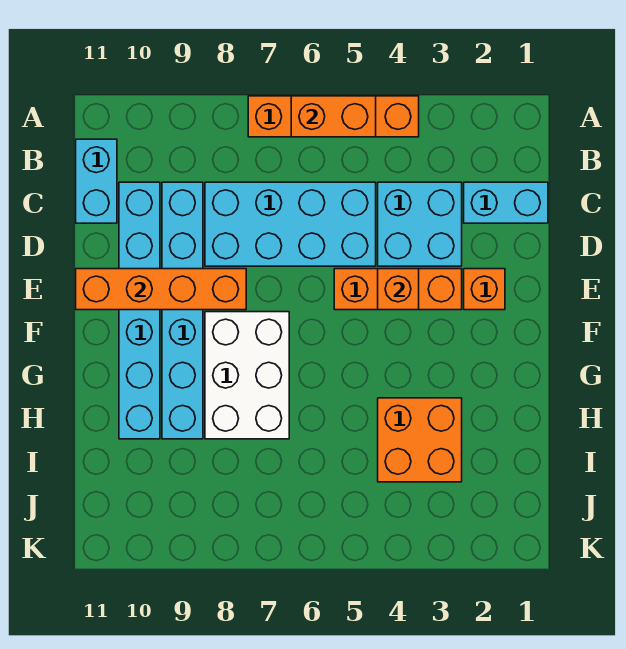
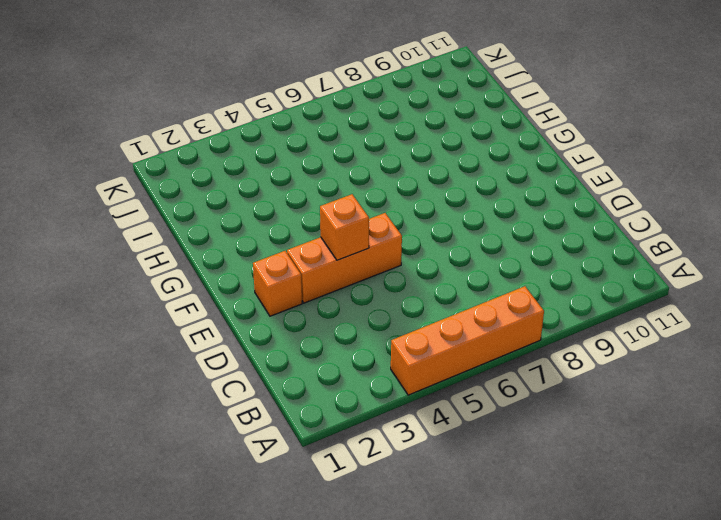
none -> cyan brick B11:C11 level 1
none -> cyan brick C1:C2 level 1
none -> cyan brick C3:D4 level 1

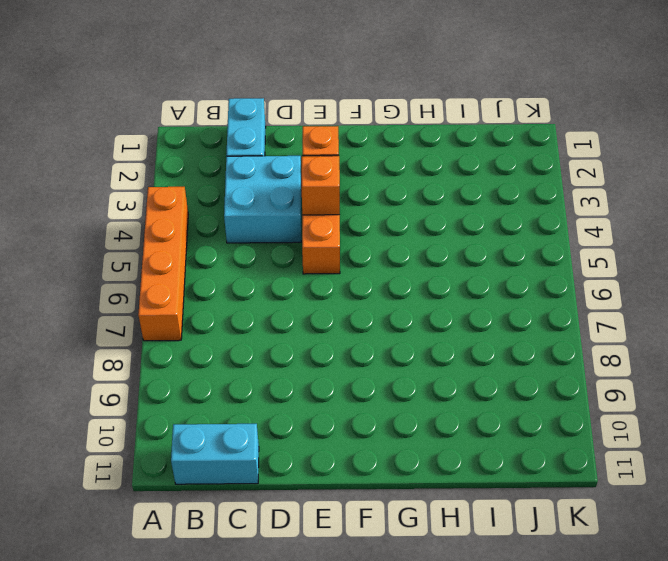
none -> cyan brick C5:D8 level 1
none -> cyan brick C9:H9 level 1
none -> cyan brick C10:H10 level 1

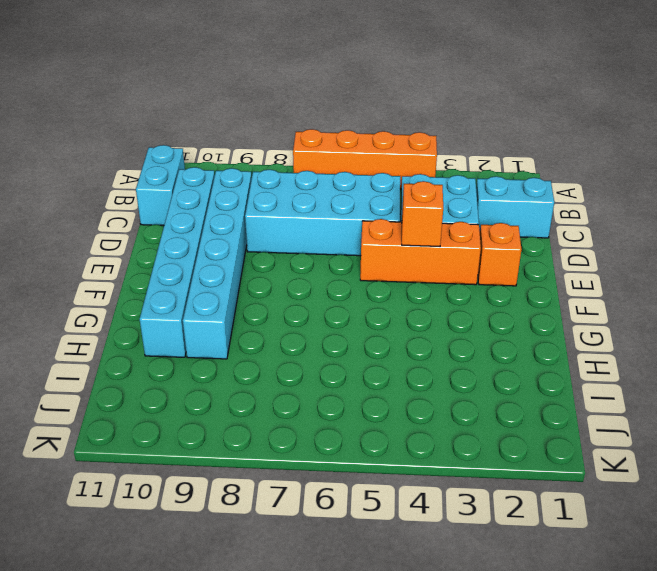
none -> white brick F7:H8 level 1
none -> orange brick H3:I4 level 1
none -> orange brick A5:A6 level 2

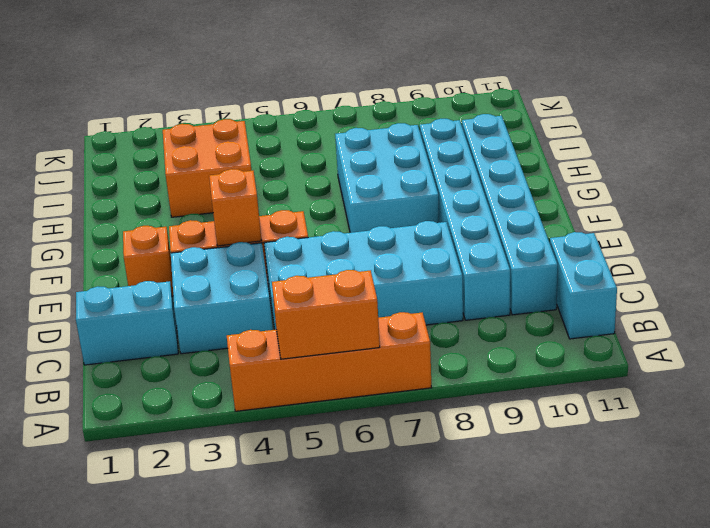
cyan brick F7:H8 level 1 -> white brick F7:H8 level 1
none -> orange brick E8:E11 level 2

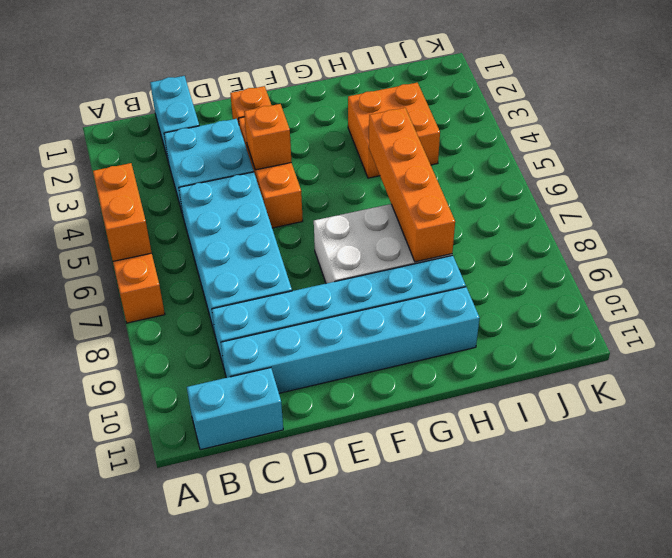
orange brick H5:H8 level 2 -> orange brick E8:E11 level 2

